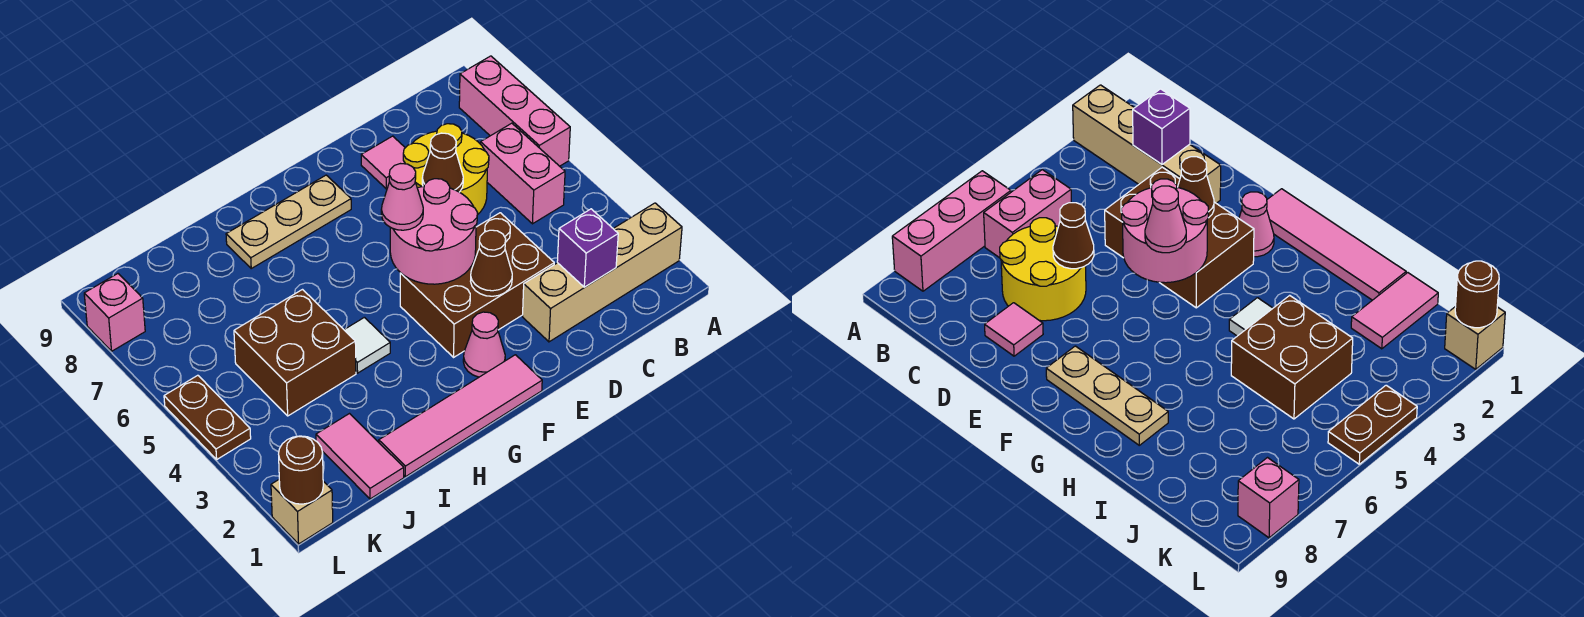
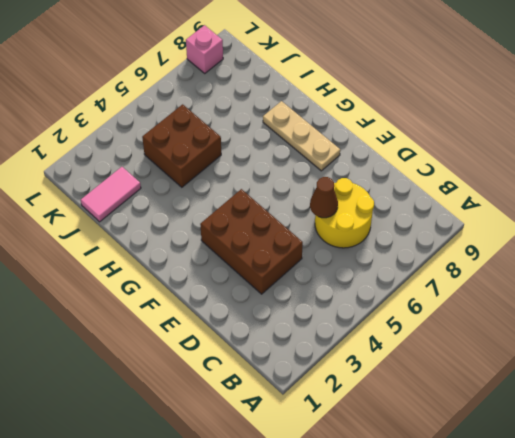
none -> tan brick A2:D2 level 1
none -> pink brick A6:A8 level 1
none -> pink brick B5:B6 level 1

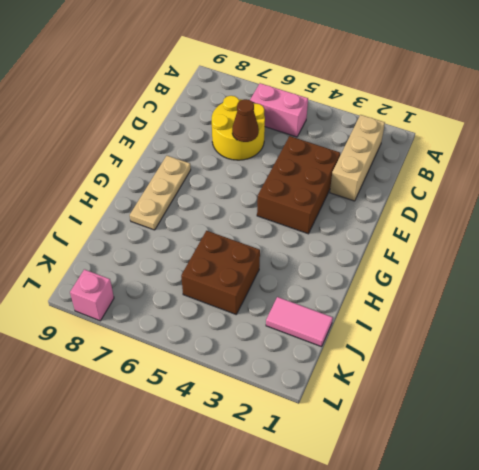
tan brick B2:D2 level 1 -> tan brick A2:D2 level 1
none -> pink brick A6:A8 level 1
none -> pink tile D8 level 1
none -> pink tile F1:I1 level 1

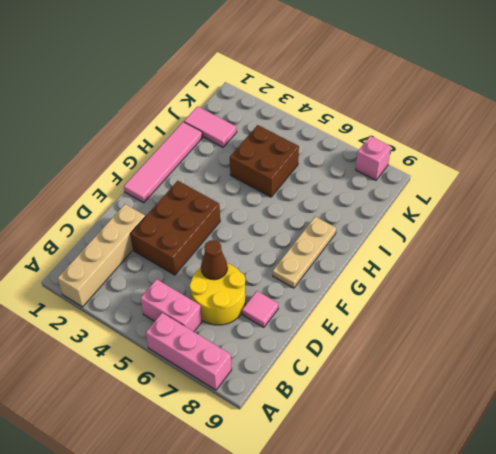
none -> pink cone F2 level 1
none -> white tile H4 level 1
none -> tan brick L1 level 1

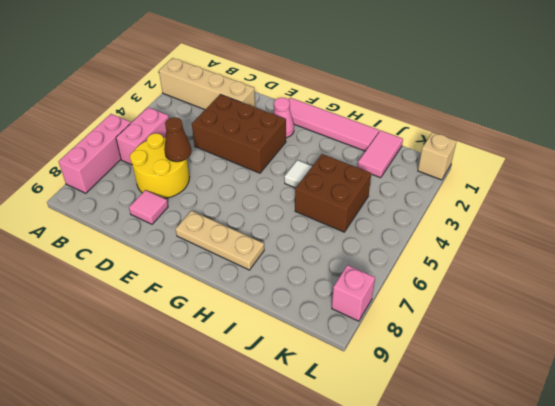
none -> brown plate L4:L5 level 1
none -> purple brick C2 level 2
none -> brown cone E3 level 2

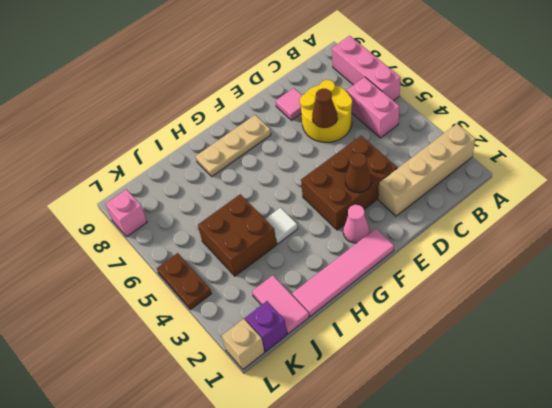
purple brick K1 level 1 -> purple brick C2 level 2
none -> pink round brick E4:F5 level 2
none -> brown round brick L1 level 2
none -> pink cone F5 level 3

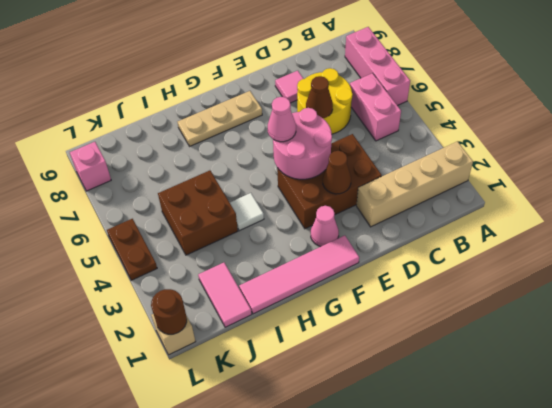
none -> purple brick C2 level 2

